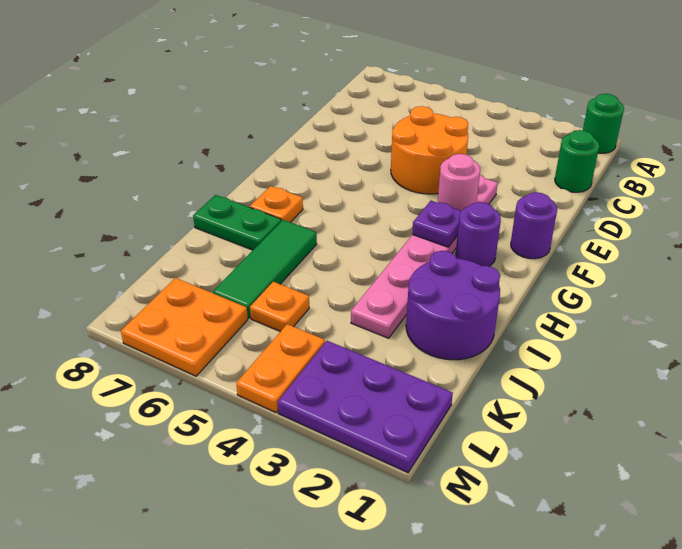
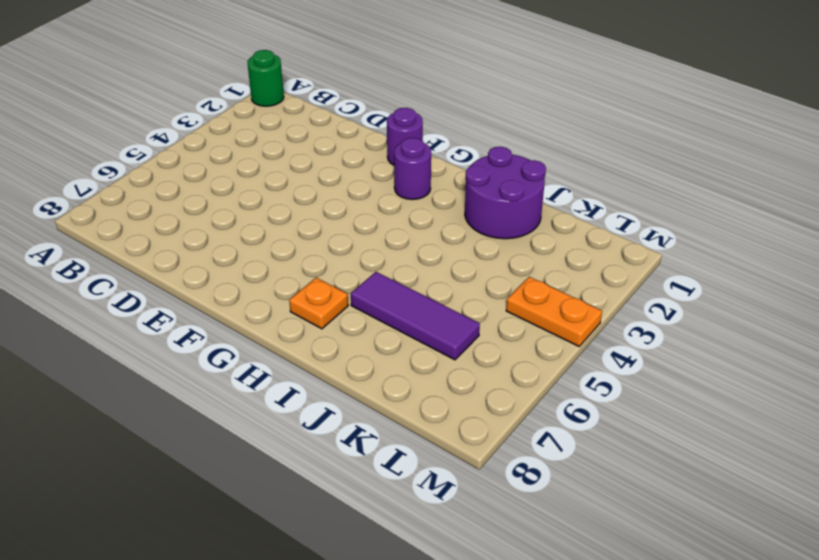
purple tile I6:K6 level 1 -> green tile I6:K6 level 1
none -> green round brick C1 level 1
none -> orange round brick D4:E5 level 1
none -> pink plate E3:J3 level 1

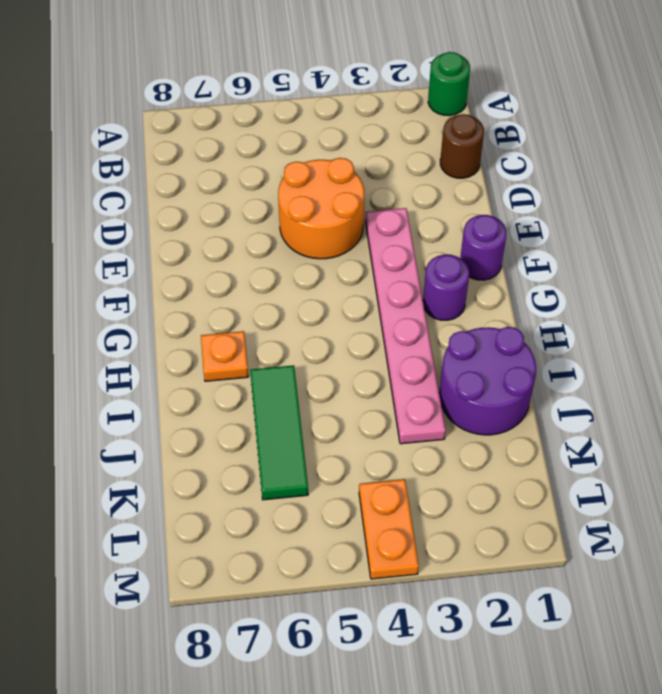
brown round brick C1 level 1 -> green round brick C1 level 1
none -> green plate I7:I8 level 1
none -> orange plate K5 level 1
none -> purple plate L1:M3 level 1

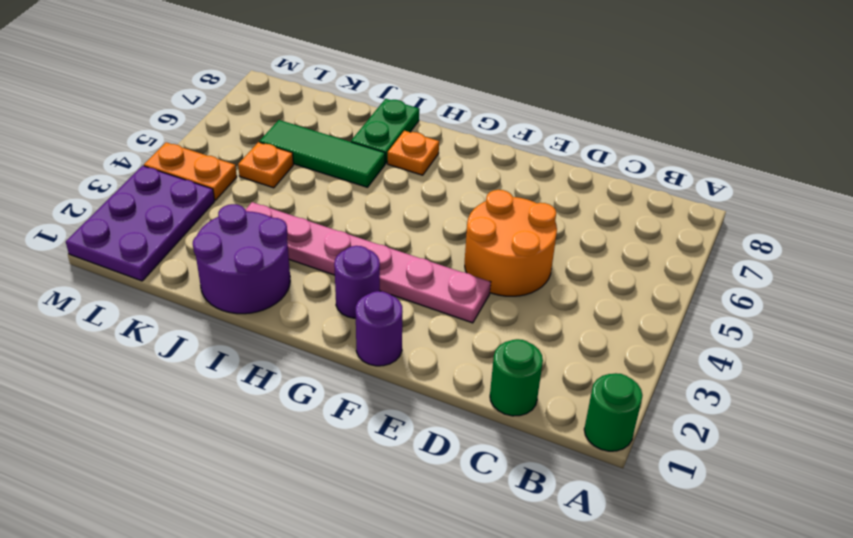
none -> orange plate L6:M7 level 1
none -> pink round brick F3 level 2
none -> purple plate G3 level 2

